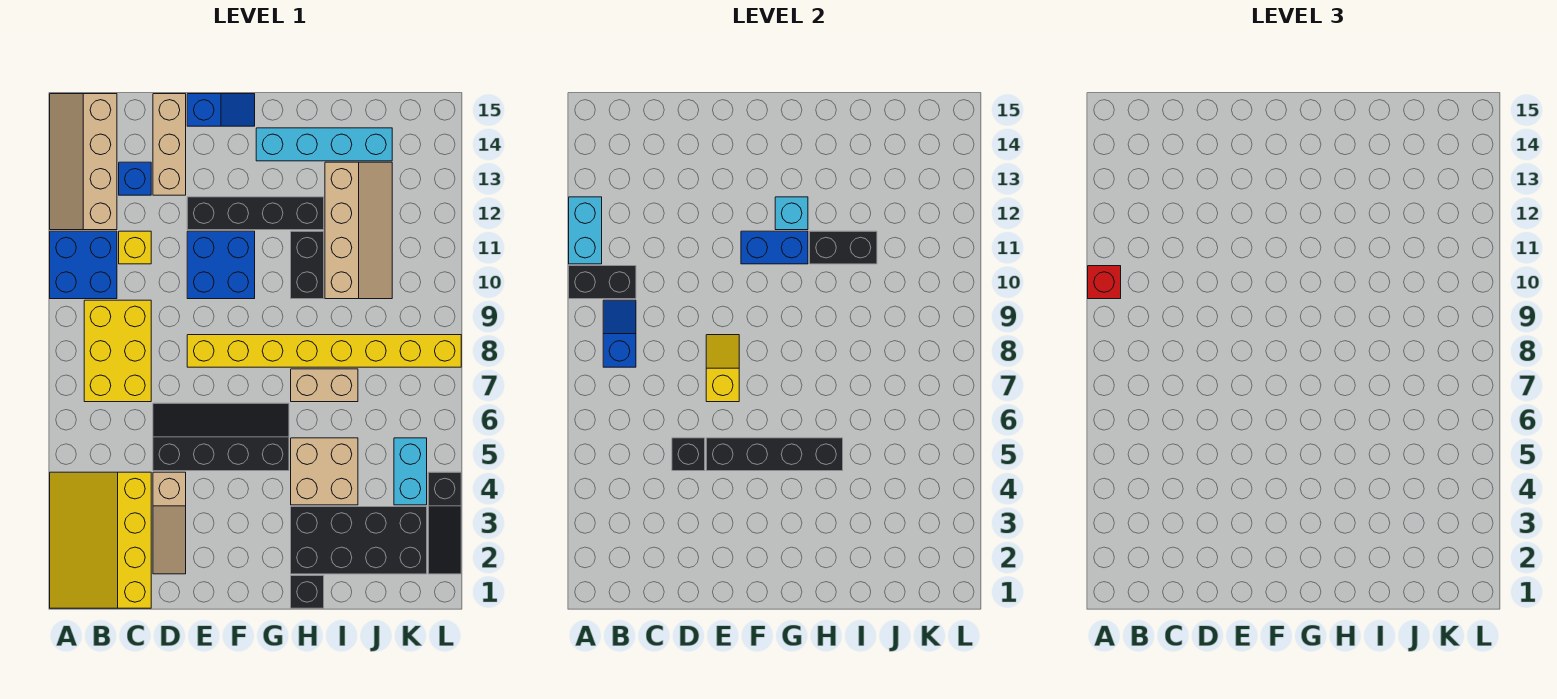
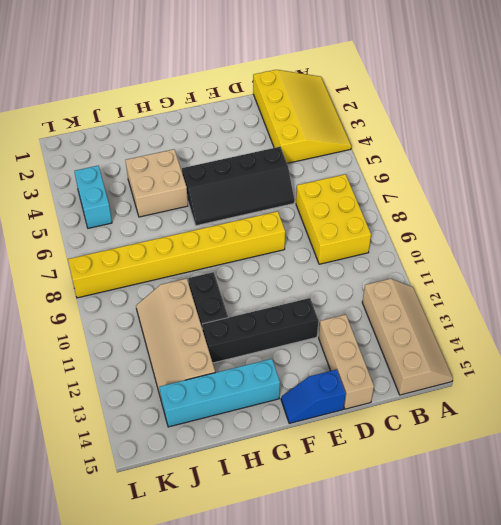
none -> blue brick A10:B11 level 1
none -> yellow brick C11 level 1
none -> blue brick C13 level 1
none -> tan slope D2:D4 level 1 top 4

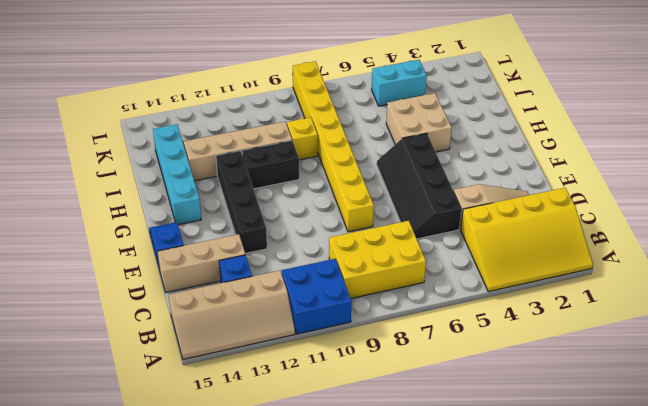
yellow brick I9 level 1 -> yellow brick C11 level 1
none -> blue brick E10:F11 level 1
none -> black brick H1 level 1
none -> black brick H2:K3 level 1
none -> tan brick H7:I7 level 1

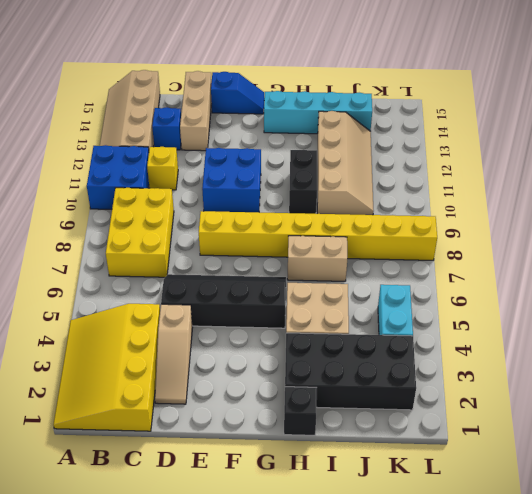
none -> black brick E12:H12 level 1
none -> black slope L2:L4 level 1 top 4
none -> black brick A10:B10 level 2
none -> cyan brick A11:A12 level 2

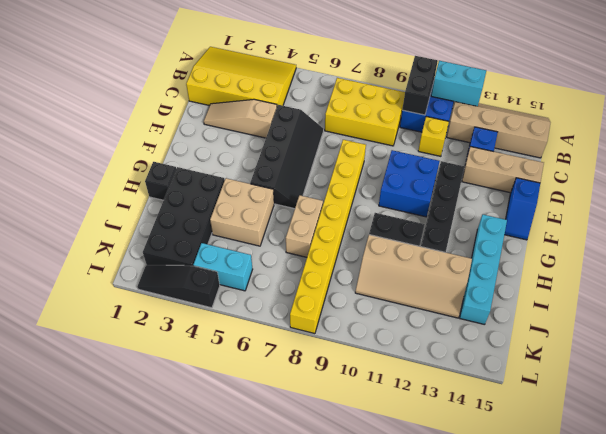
none -> blue slope B8:B9 level 2 top 8
none -> black brick D5 level 2
none -> black brick E5:H5 level 2
none -> yellow slope E7:E8 level 2 top 7

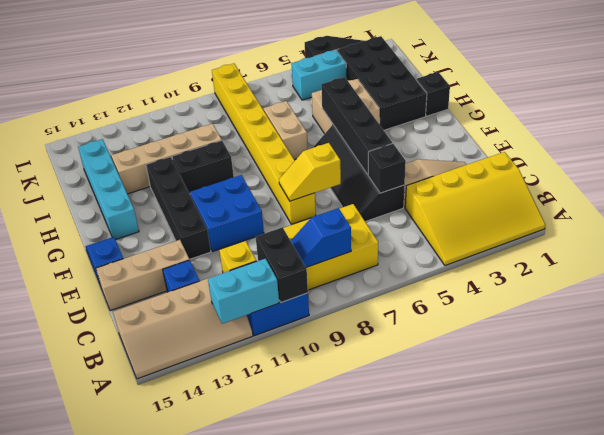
none -> blue brick F11:G11 level 2
none -> cyan brick G12 level 2
none -> black brick H11:I11 level 2
none -> red brick A10 level 3

